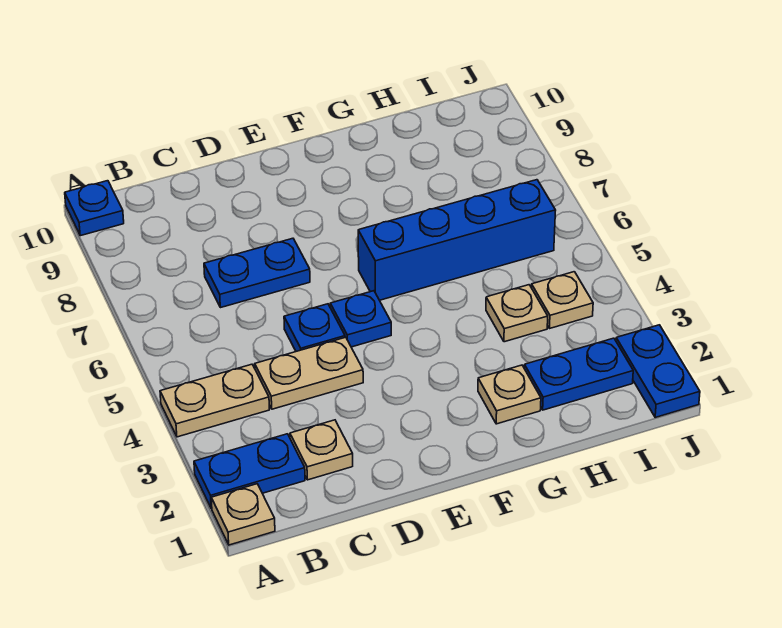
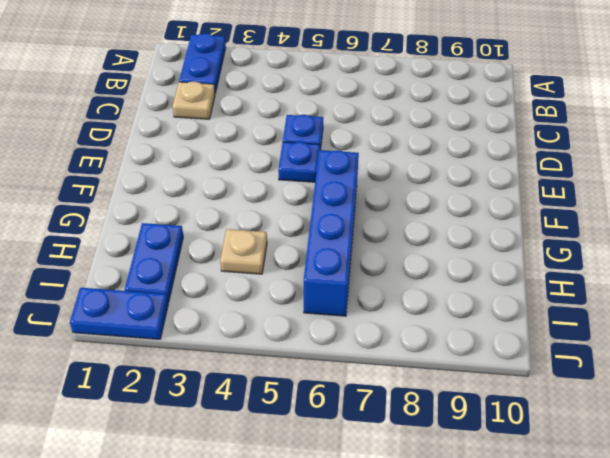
none -> tan plate A1 level 1
none -> tan plate A4:B4 level 1
none -> blue plate A10 level 1

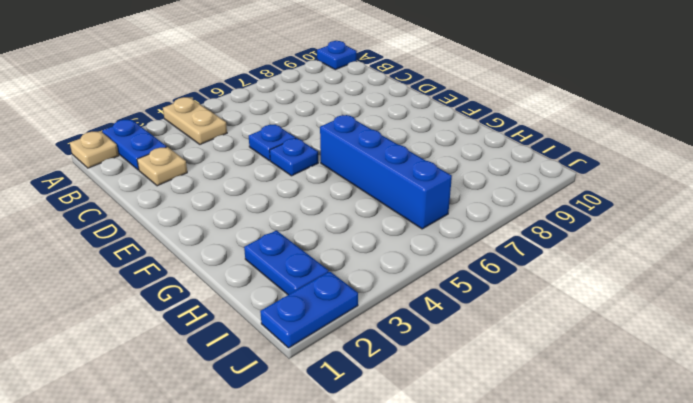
none -> tan plate C4:D4 level 1
none -> blue plate C7:D7 level 1
none -> tan plate G2 level 1

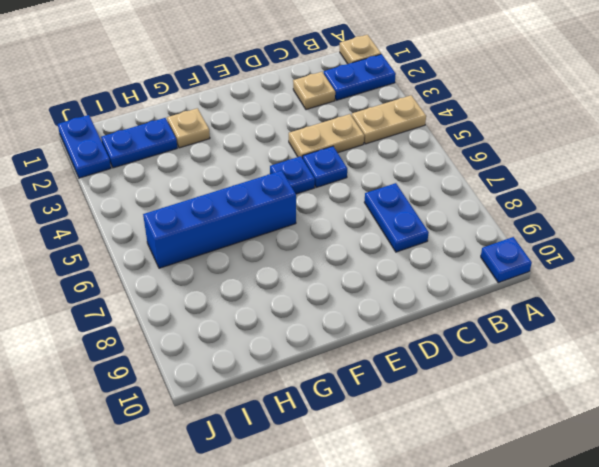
blue plate C7:C8 level 1 -> blue plate C7:D7 level 1
none -> tan plate H4 level 1
none -> tan plate I4 level 1

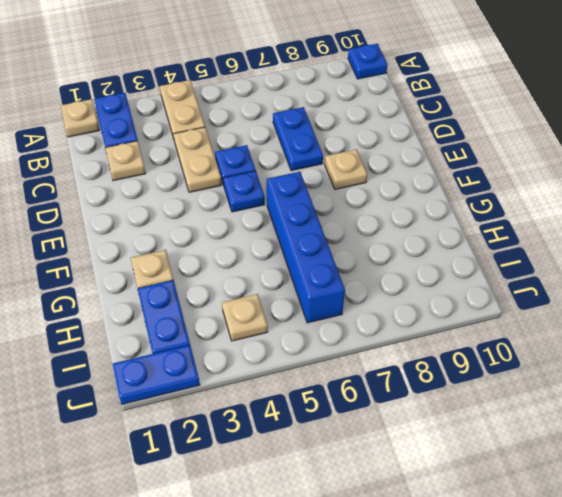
tan plate E8 level 1 -> tan plate H4 level 1

